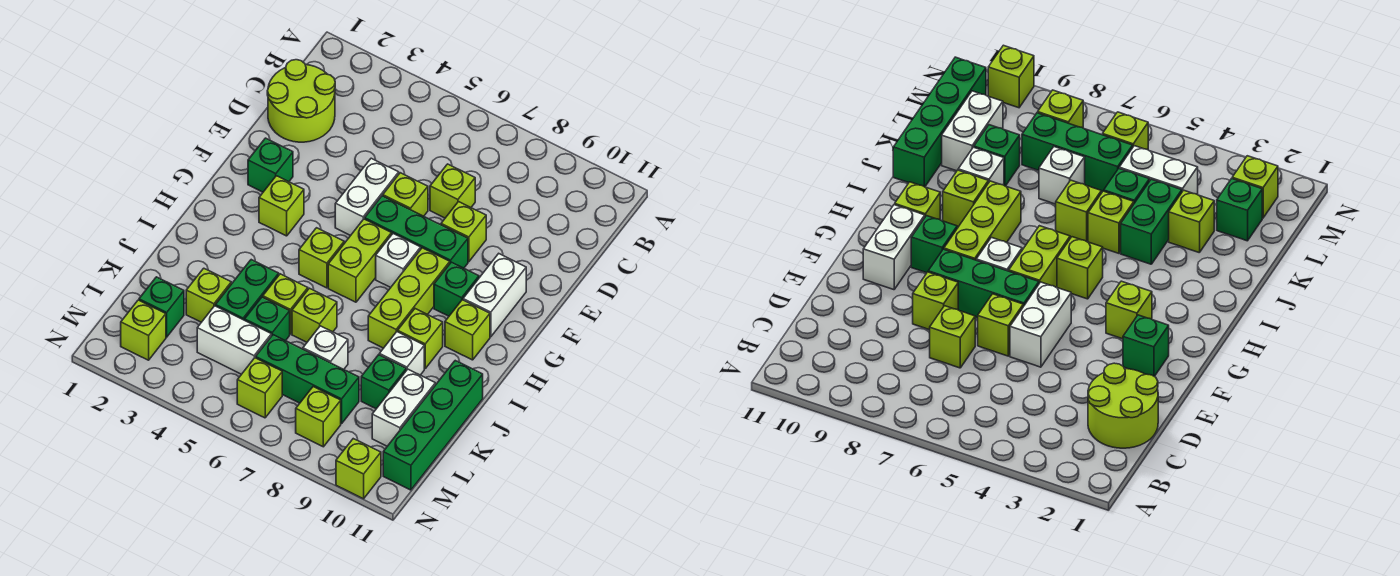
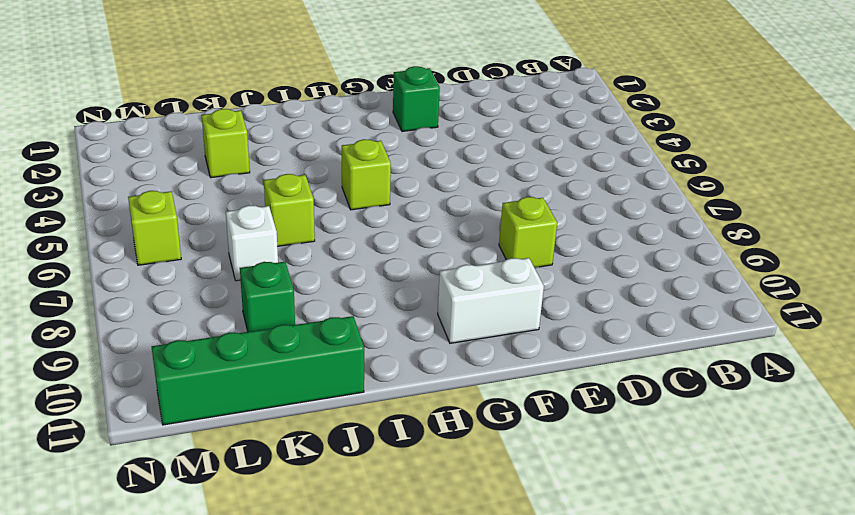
none -> lime round brick C1:D2 level 1
none -> lime brick D7 level 1
none -> white brick E5:F5 level 1
none -> lime brick E6 level 1

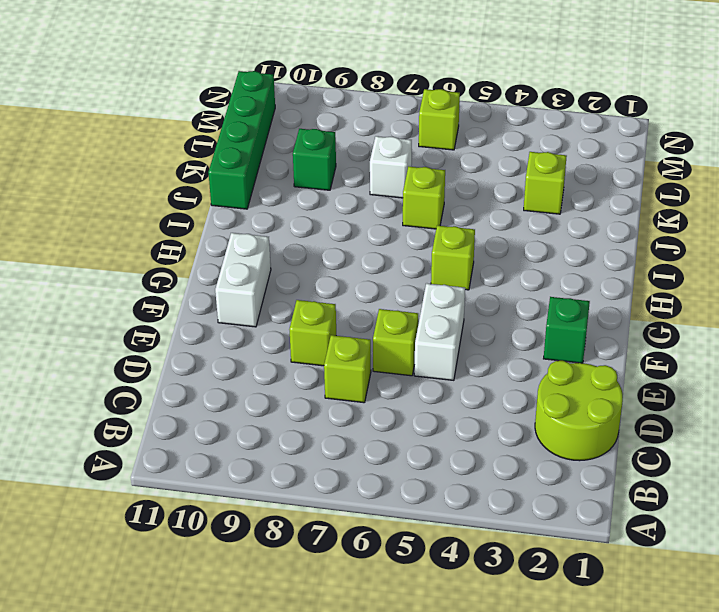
none -> green brick F6:F8 level 1
none -> lime brick G3 level 1
none -> lime brick G6:H6 level 1
none -> white brick G7 level 1

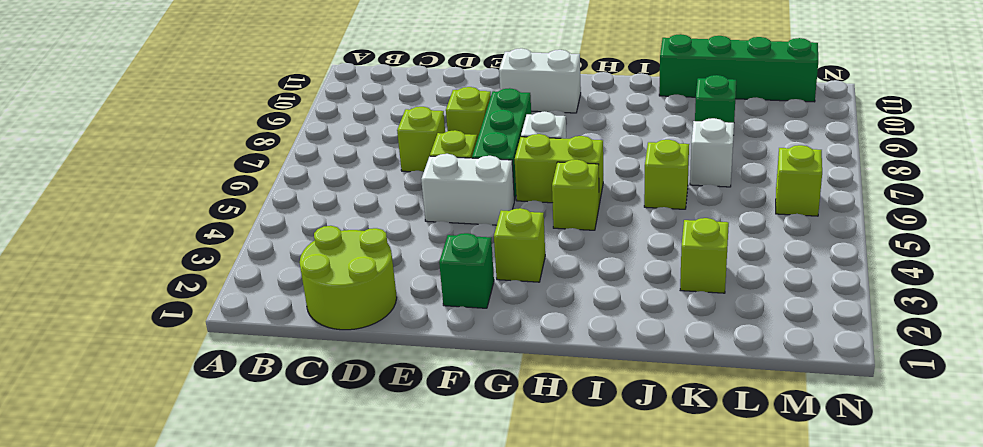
none -> lime brick G8:I8 level 1
none -> green brick G9 level 1
none -> lime brick H10 level 1
none -> lime brick I9 level 1

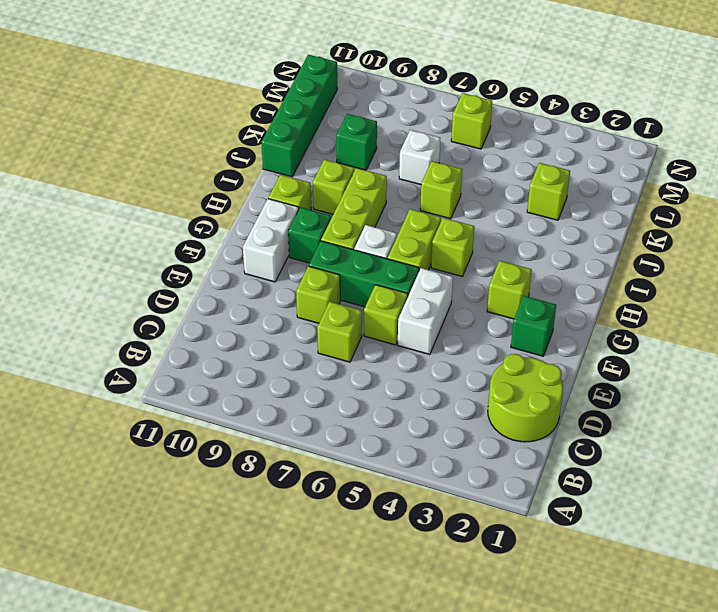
none -> green brick J4:K4 level 1
none -> lime brick J5 level 1
none -> white brick J9 level 1
none -> green brick K5 level 1

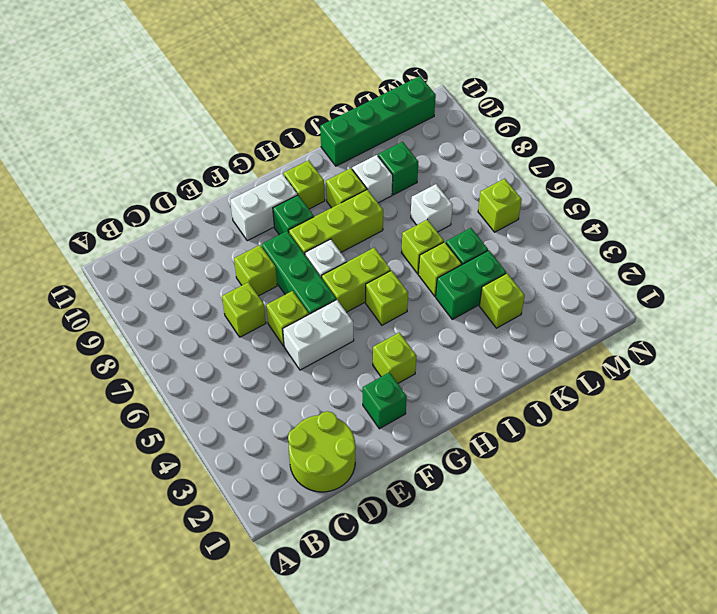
none -> white brick K10:L10 level 1
none -> green brick L2 level 1
none -> white brick L4:L5 level 1
none -> green brick L6:L8 level 1

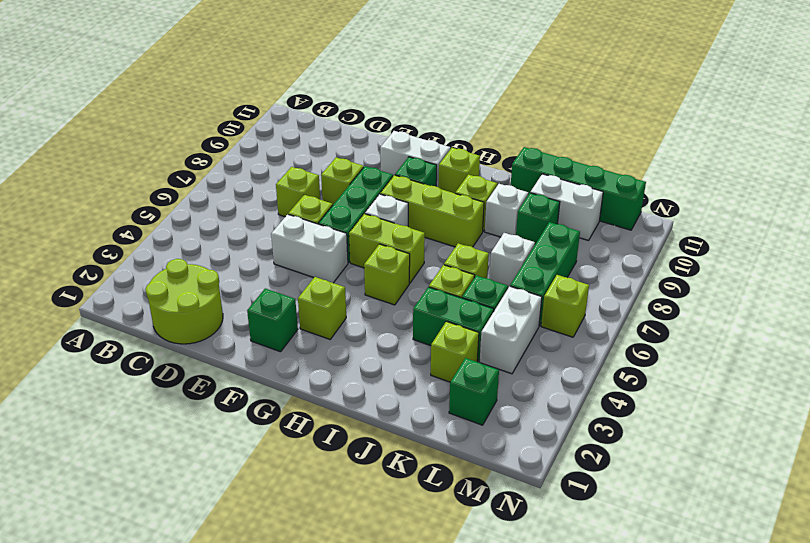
none -> lime brick M2 level 1
none -> lime brick M8 level 1
none -> lime brick N10 level 1

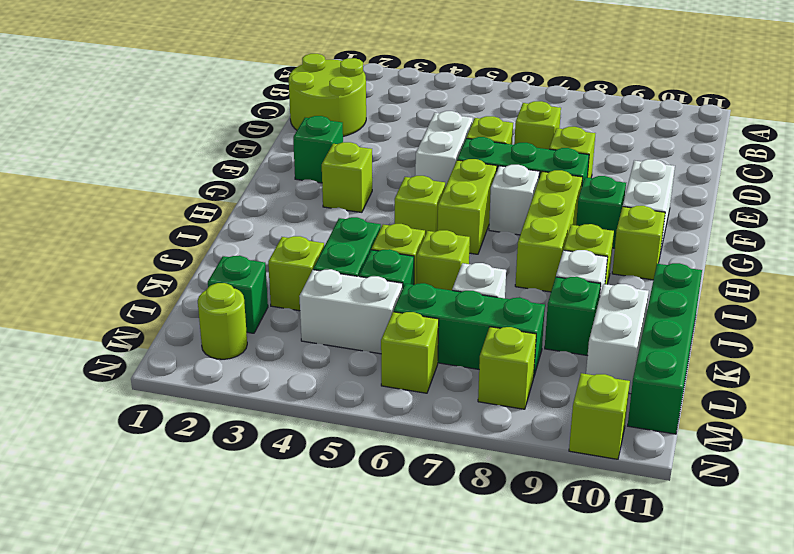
lime round brick M2 level 1 -> lime brick M2 level 1

